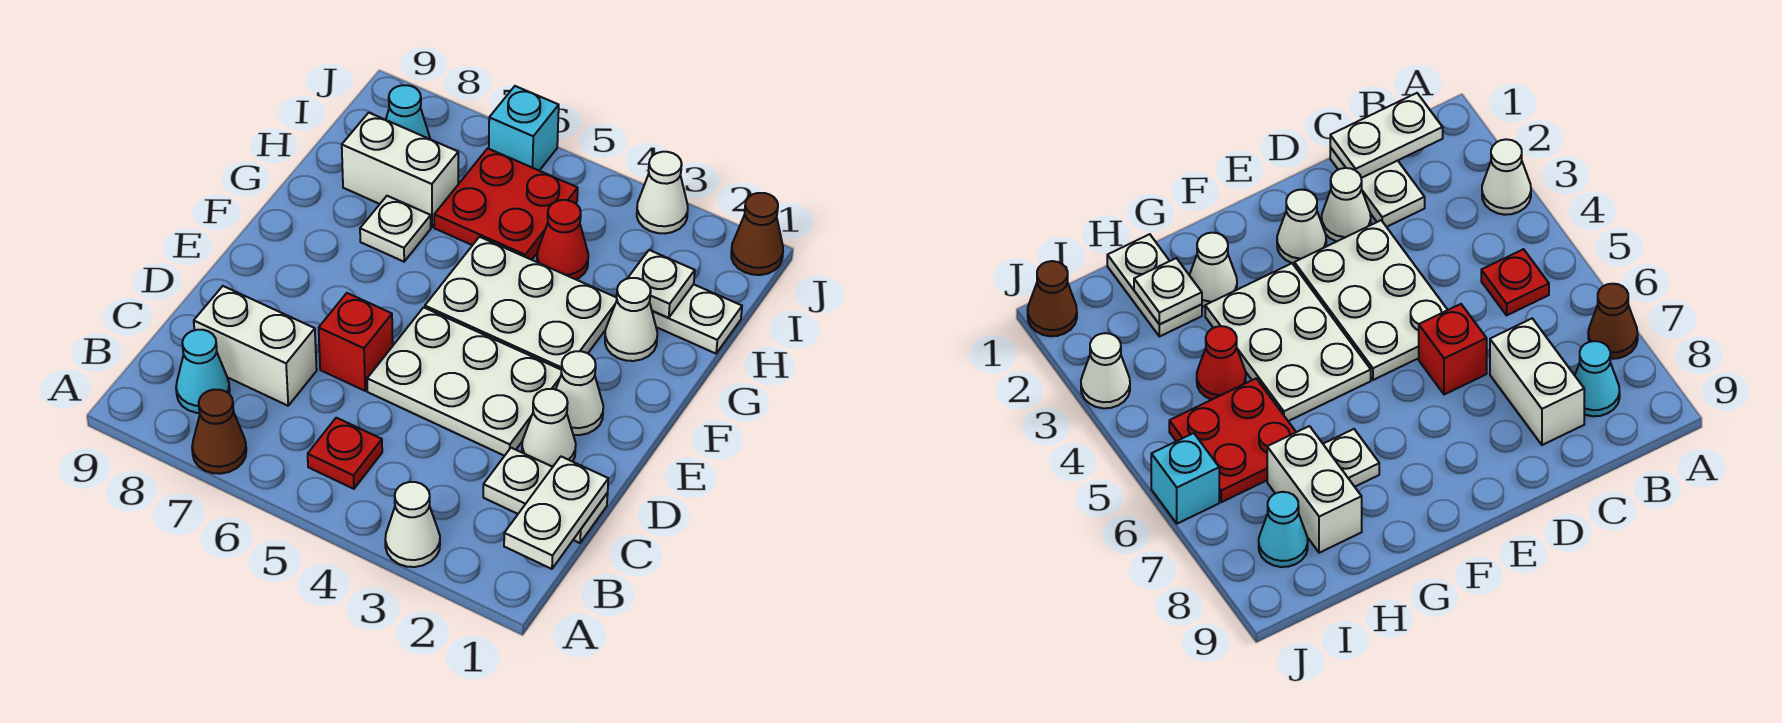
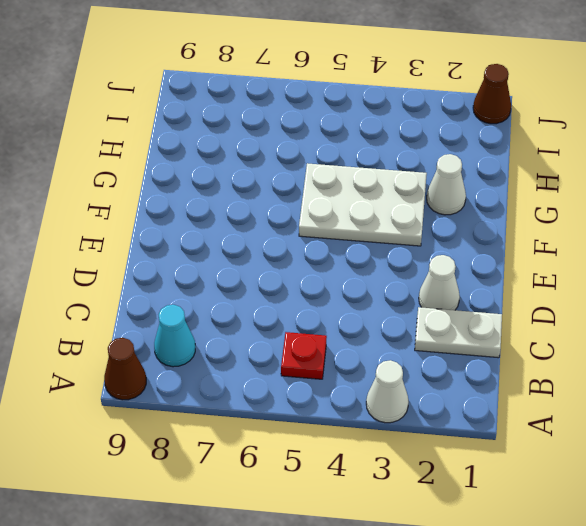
brown cone A9 level 1 -> brown cone A7 level 1
none -> white brick C7:C8 level 1
none -> white plate D3:E5 level 1
none -> red brick D6 level 1

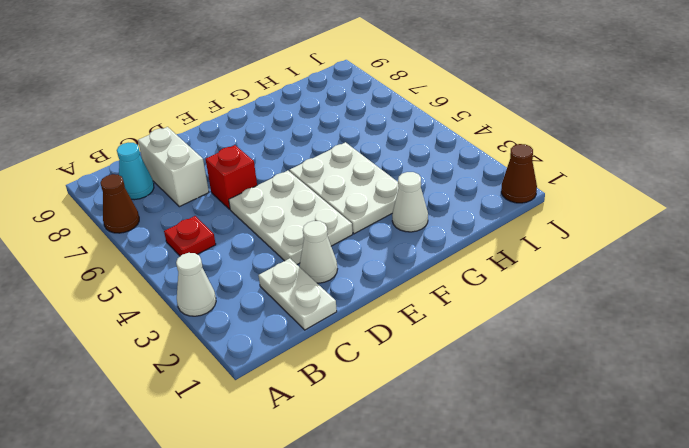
none -> white cone E2 level 1
none -> white plate G7 level 1
none -> white plate H1:H2 level 1

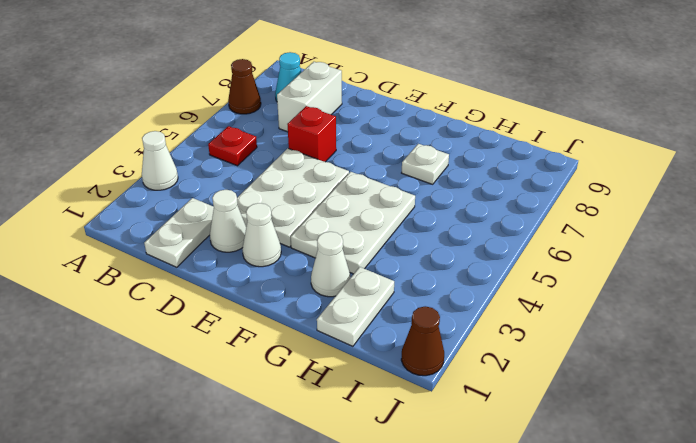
none -> red cone H4 level 1
none -> red plate H5:I6 level 1
none -> white brick H7:H8 level 1

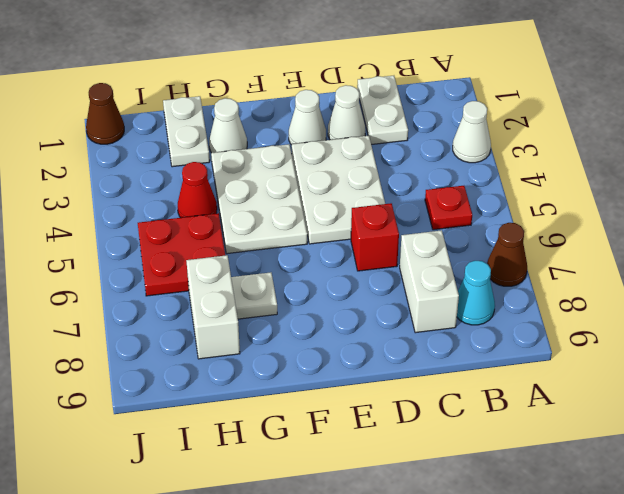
none -> cyan cone I8 level 1
none -> white cone J3 level 1
none -> cyan brick J6 level 1

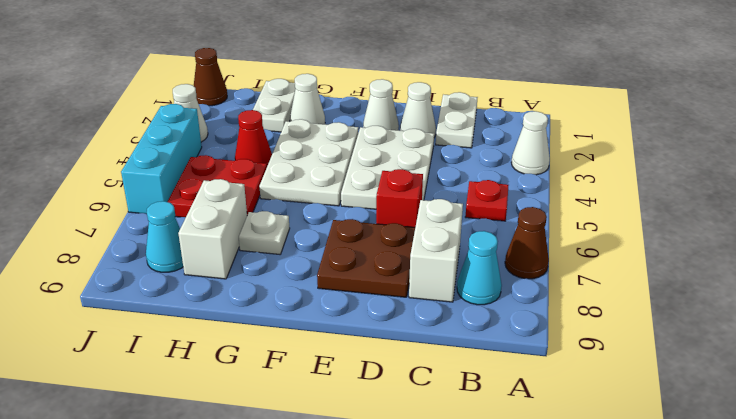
brown plate D7:E8 level 1 -> none
cyan brick J4:J6 level 1 -> cyan brick J6 level 1
none -> white plate B1:C1 level 2
none -> white plate H2 level 2

